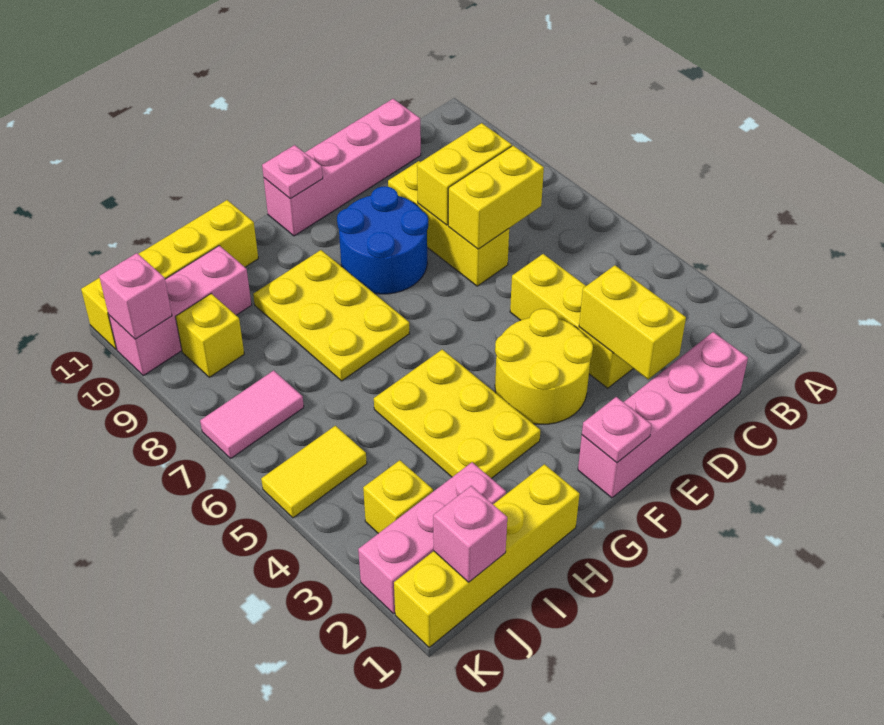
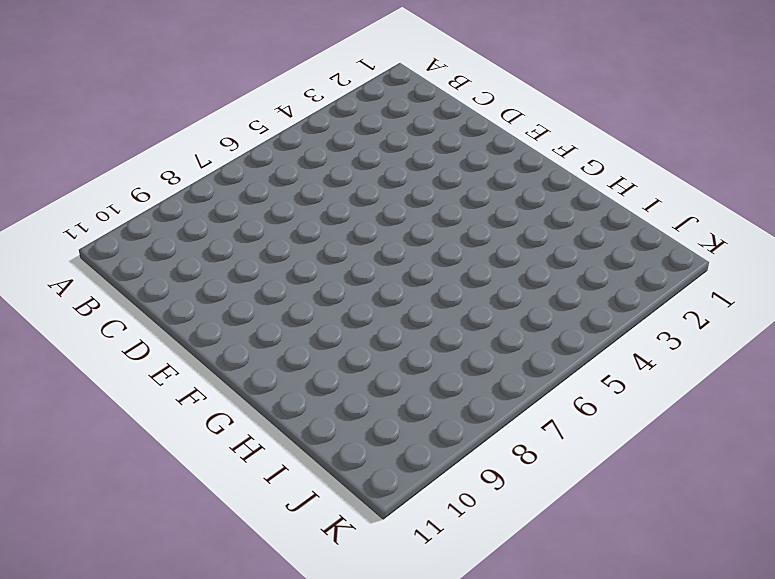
none -> pink brick C1:F1 level 1
none -> pink brick C11:F11 level 1
none -> yellow brick D3:D5 level 1

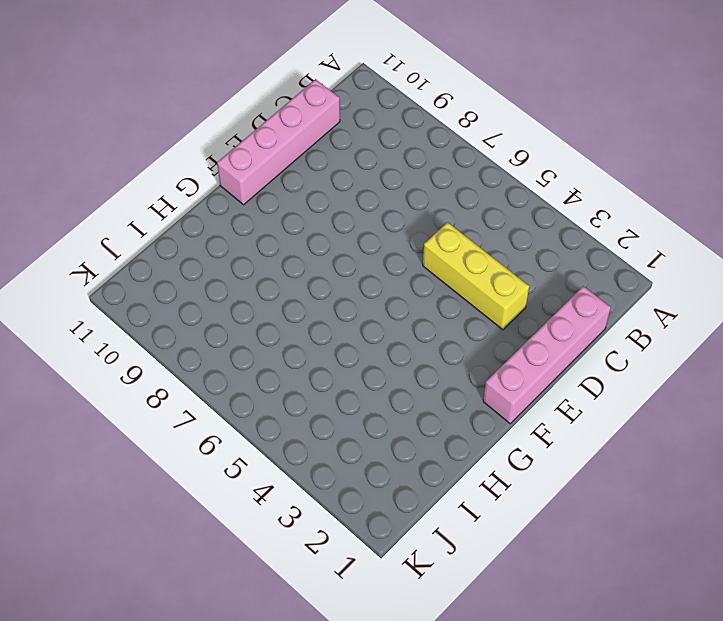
none -> yellow brick D7:D9 level 1
none -> yellow round brick E3:F4 level 1
none -> blue round brick E8:F9 level 1

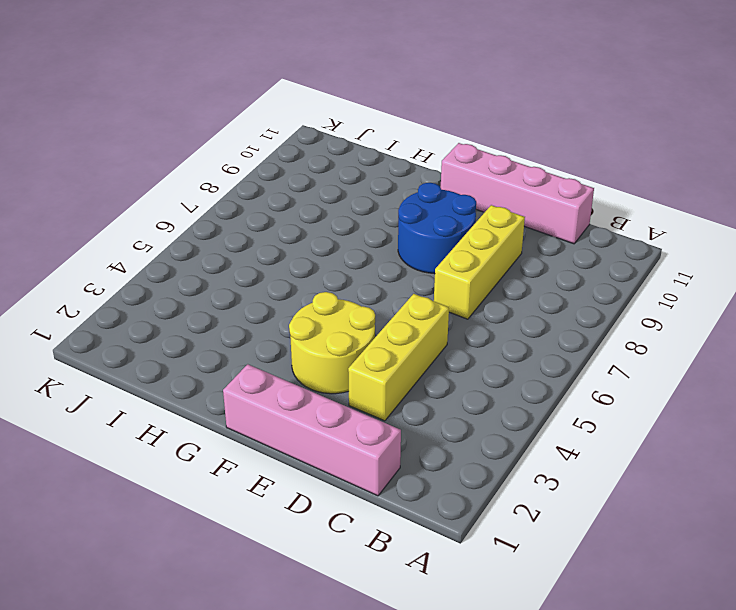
none -> yellow plate G3:H5 level 1
none -> yellow plate G7:H9 level 1
none -> yellow brick H1:K1 level 1

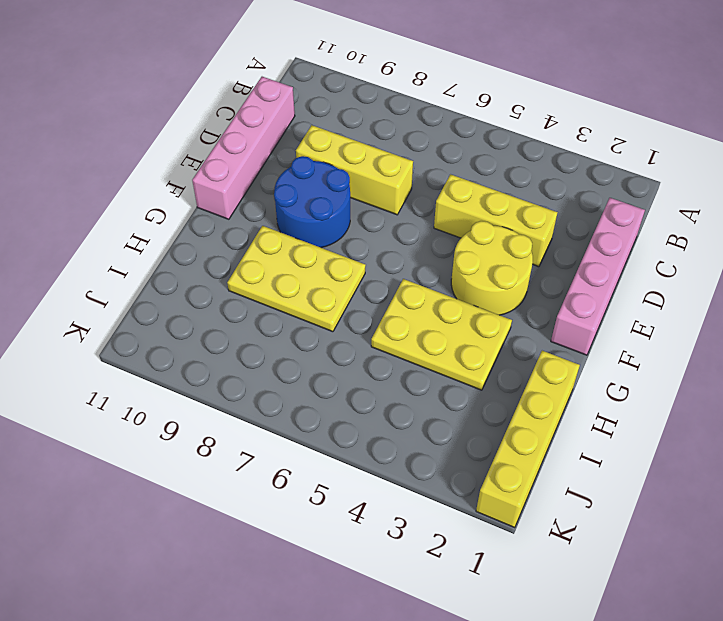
none -> yellow brick H11:K11 level 1
none -> pink brick I2:K2 level 1
none -> pink brick I10:K10 level 1

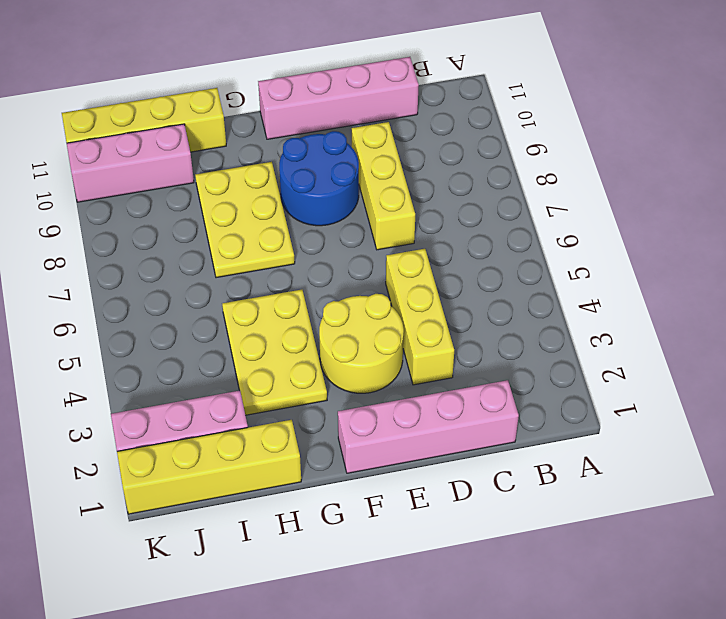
none -> yellow brick J3 level 1
none -> yellow tile J5:K5 level 1
none -> pink tile J7:K7 level 1

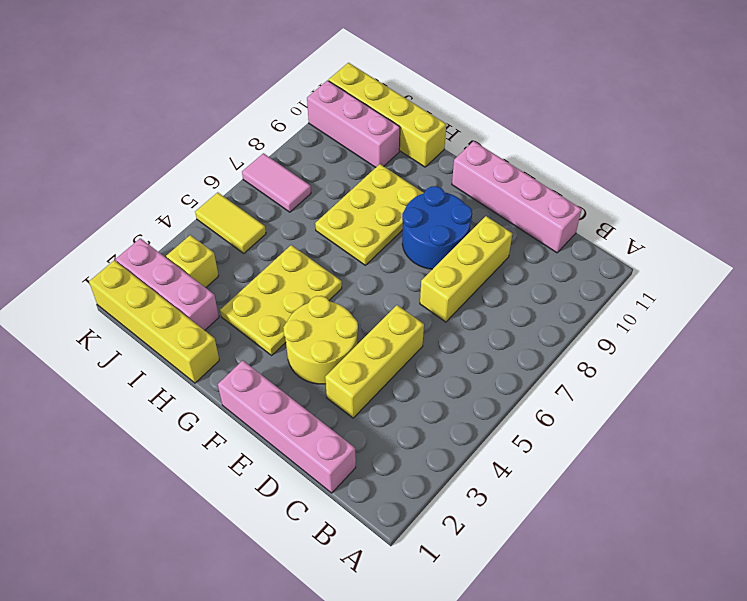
none -> yellow brick J9 level 1
none -> yellow brick C7:D7 level 2
none -> yellow brick C8:D8 level 2

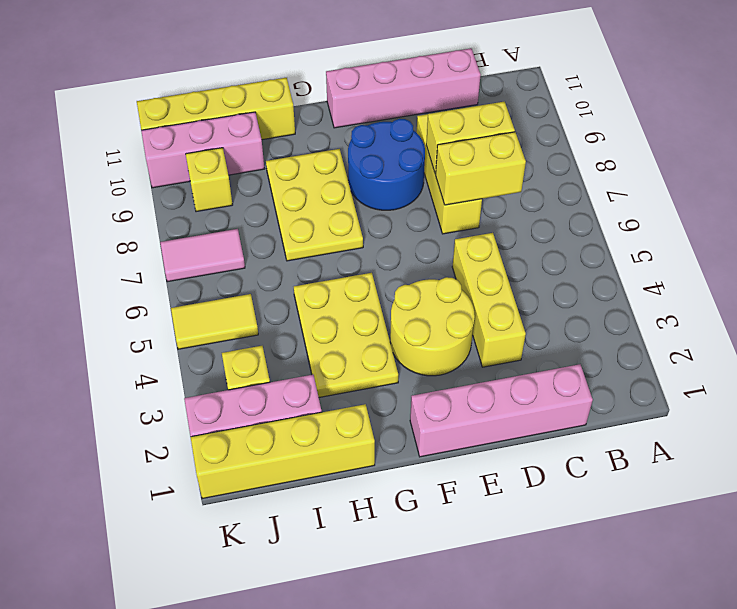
none -> yellow brick D2:D3 level 2
none -> pink plate F1 level 2
none -> pink plate F11 level 2

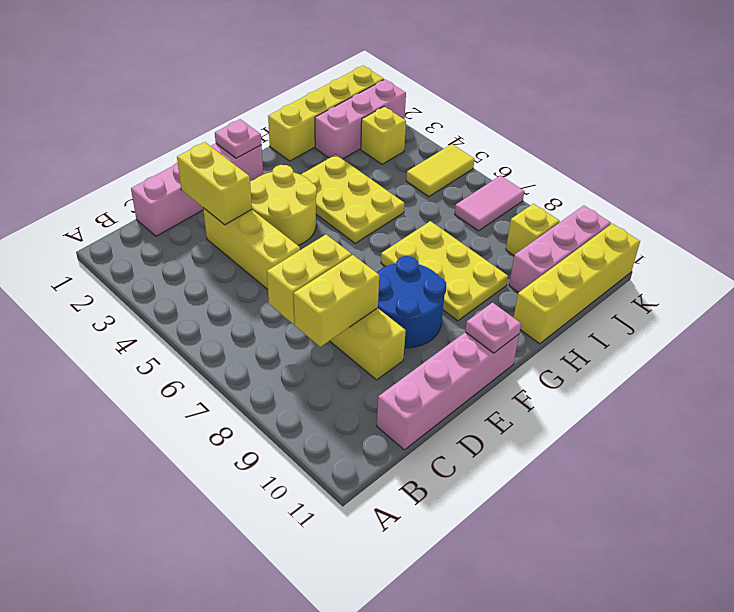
none -> pink brick J1 level 2
none -> pink brick K10 level 2

